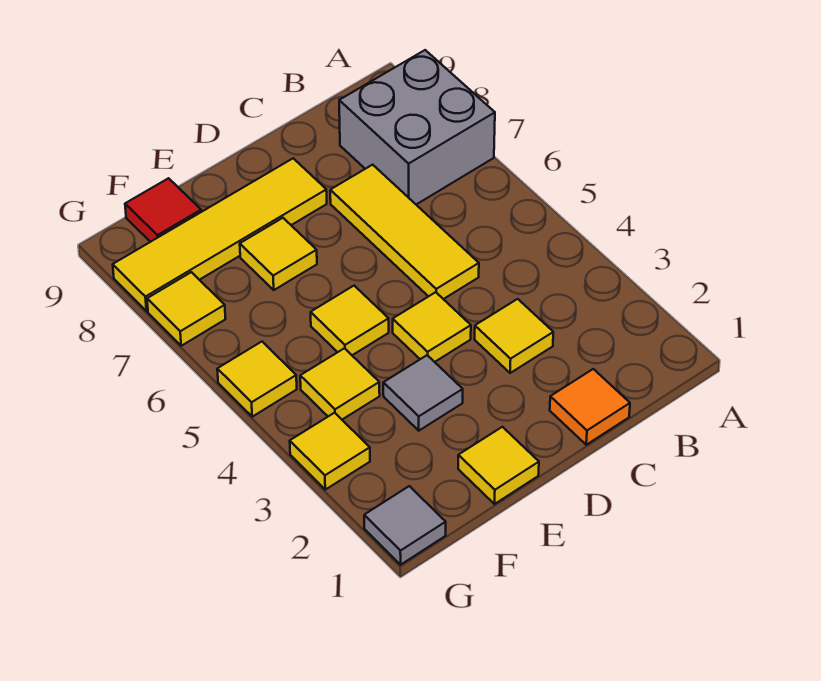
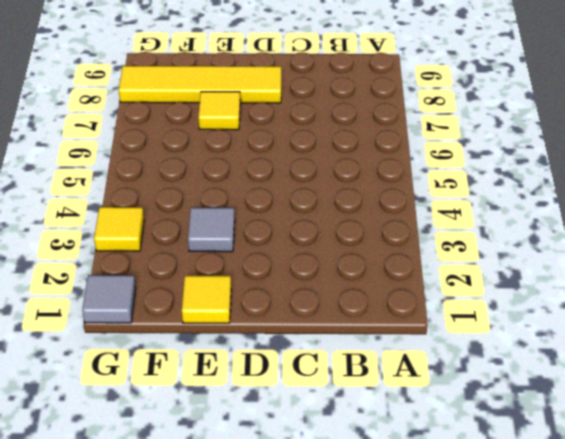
none -> grey brick A7:B8 level 1
none -> orange tile C1 level 1
none -> yellow tile C3 level 1

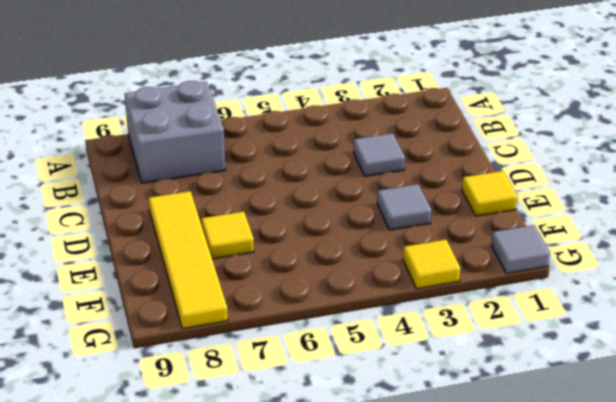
grey tile C3 level 1 -> yellow tile C3 level 1
none -> orange tile C1 level 1
none -> yellow tile C5:C7 level 1
none -> yellow tile D4 level 1

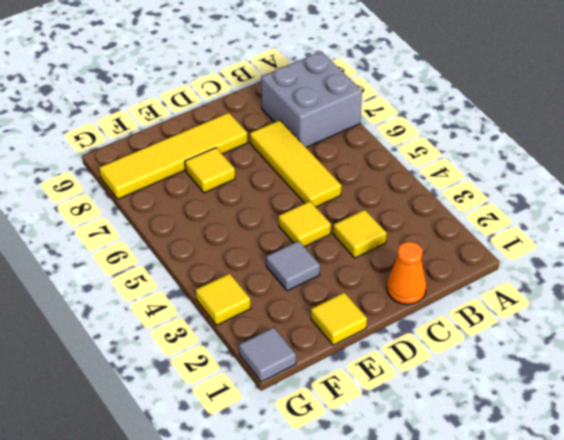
orange cone C1 level 1 -> orange tile C1 level 1
none -> yellow tile E5 level 1
none -> yellow tile F4 level 1
none -> red tile F9 level 1

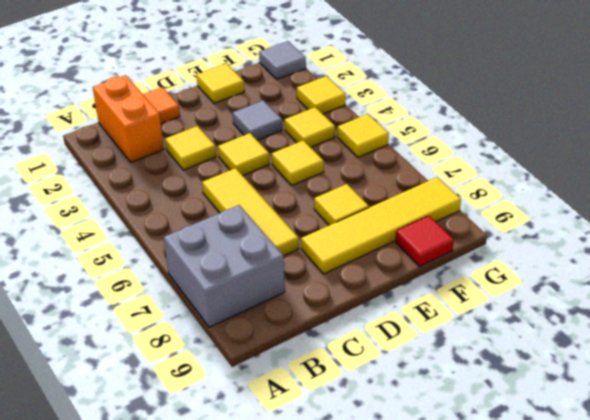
orange brick B1:B2 level 1 -> none
none -> yellow tile G7 level 1

